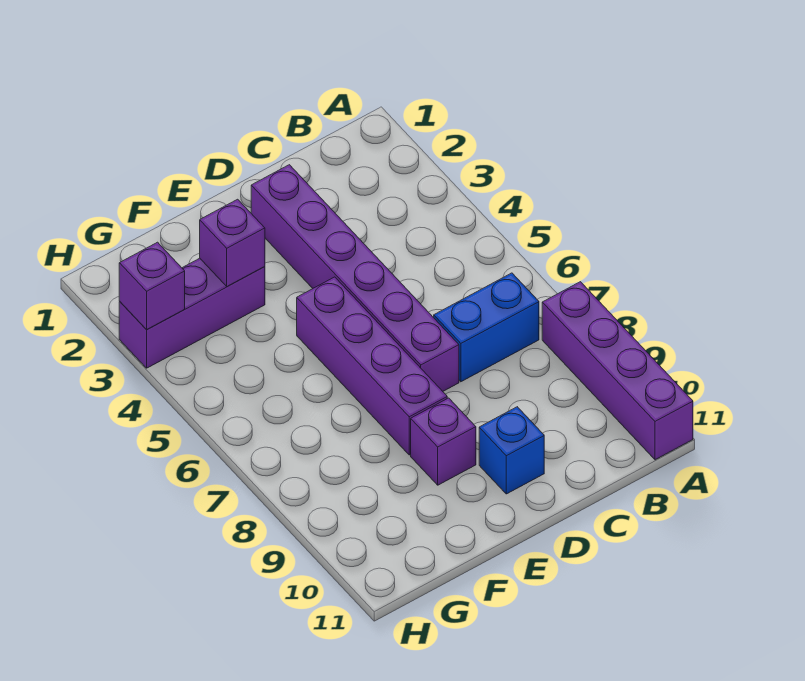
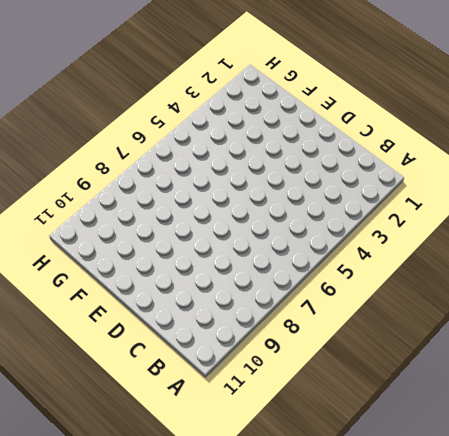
none -> purple brick A8:A11 level 1
none -> blue brick B7:C7 level 1

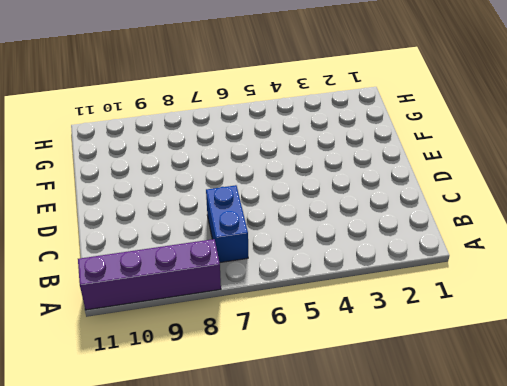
none -> purple brick D2:D7 level 1
none -> blue brick D10 level 1

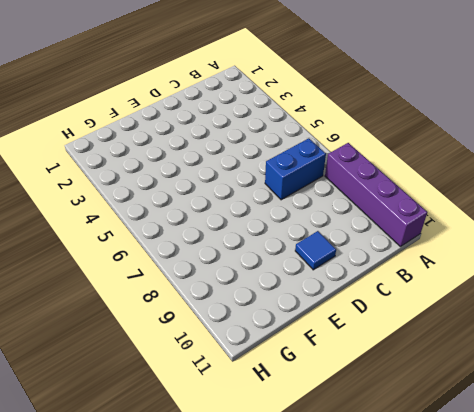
blue tile D10 level 1 -> blue brick D10 level 1
none -> purple brick D2:D7 level 1
none -> purple brick E5:E8 level 1

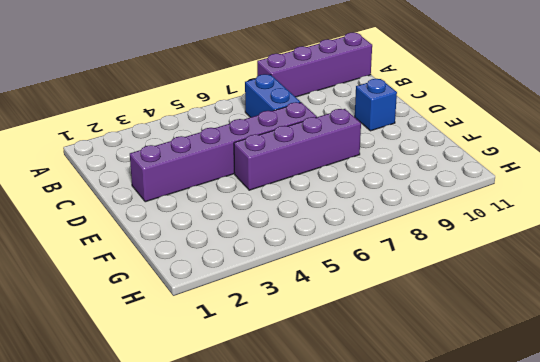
none -> purple brick E9 level 1
none -> purple brick F3:H3 level 1

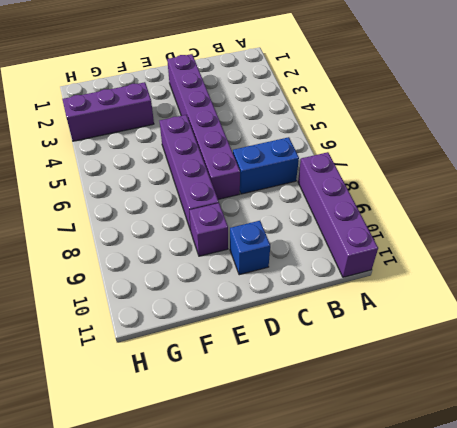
none -> purple brick F3 level 2
none -> purple brick H3 level 2

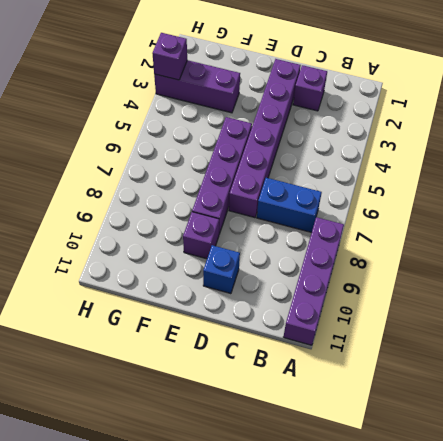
purple brick C2 level 1 -> purple brick F3 level 2

